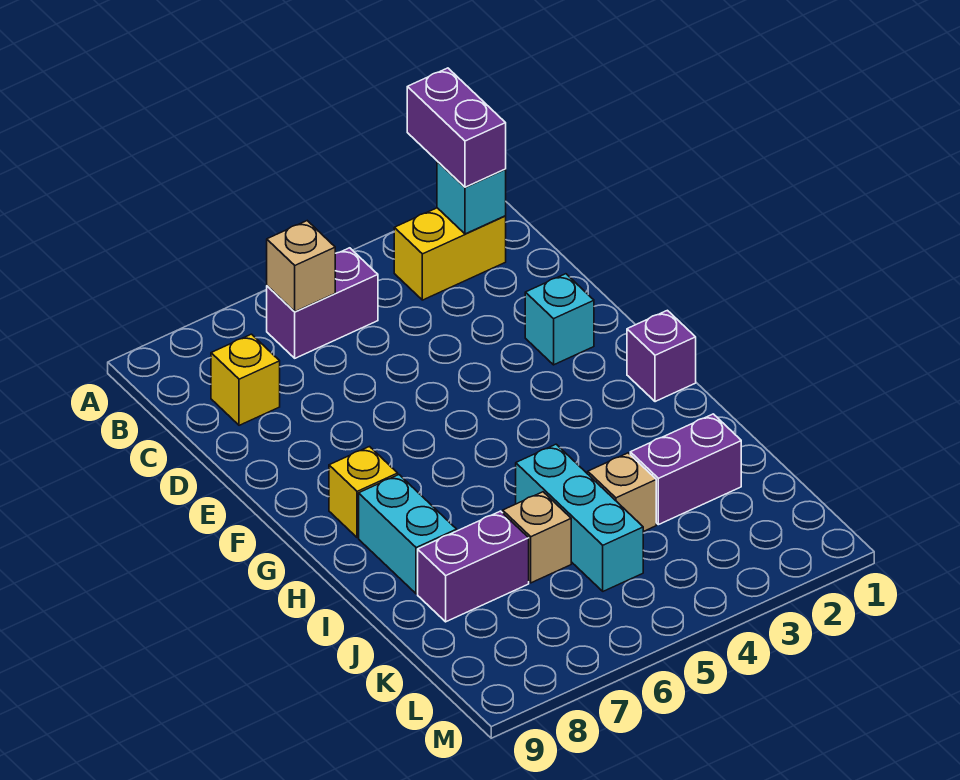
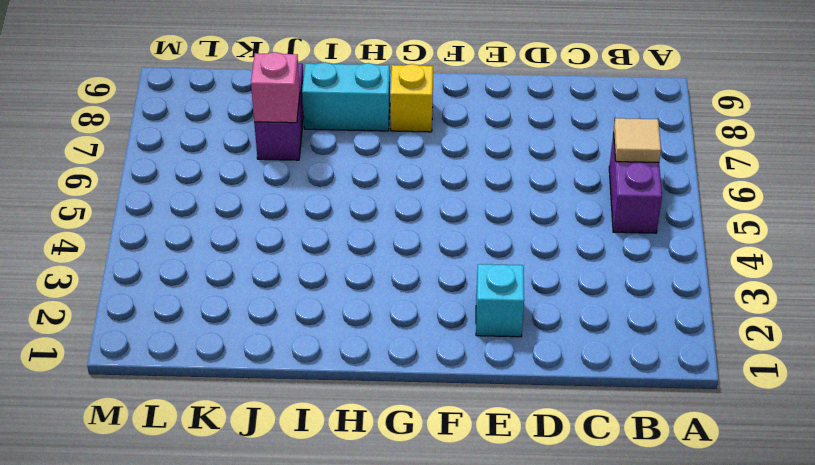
tan tile B6 level 2 -> tan brick B6 level 2
pink brick J7 level 2 -> none
none -> yellow brick B2:B3 level 1
none -> yellow brick C8 level 1
none -> purple brick G1 level 1

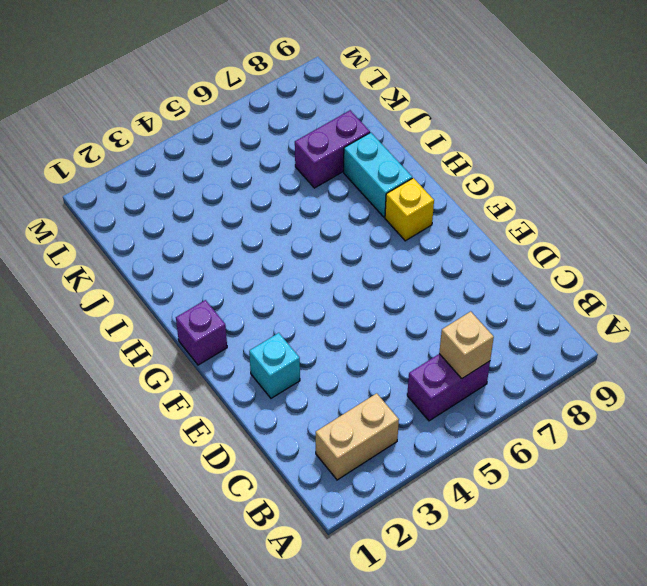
tan brick B2:B3 level 1 -> yellow brick B2:B3 level 1
none -> yellow brick C8 level 1
none -> cyan brick I5:K5 level 1
none -> purple brick J2:J3 level 1

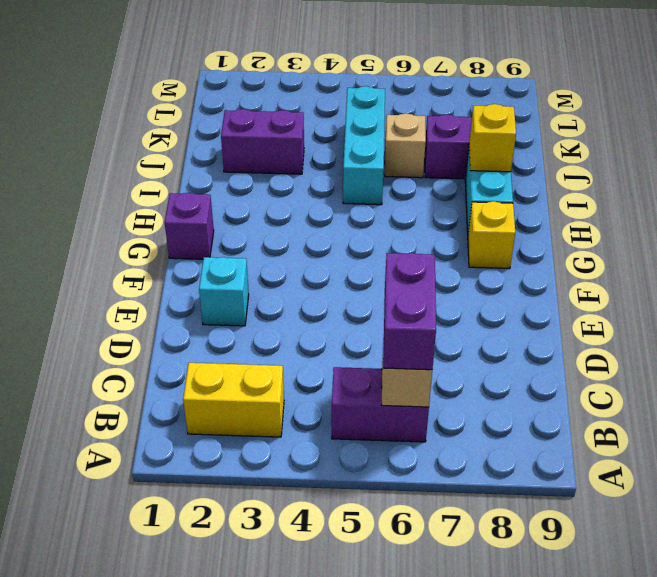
purple brick B6:C6 level 3 -> purple brick A2:B2 level 3
yellow brick I8 level 2 -> yellow brick C8 level 1
none -> tan brick J4 level 1
none -> cyan brick B2 level 2

